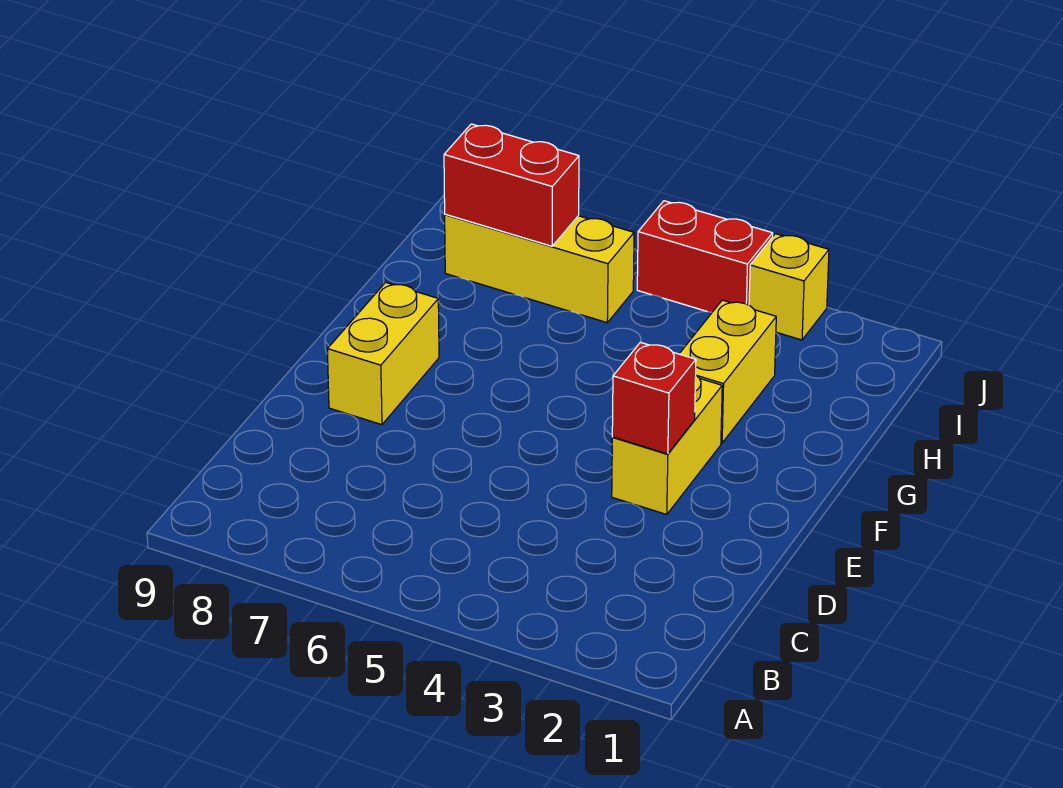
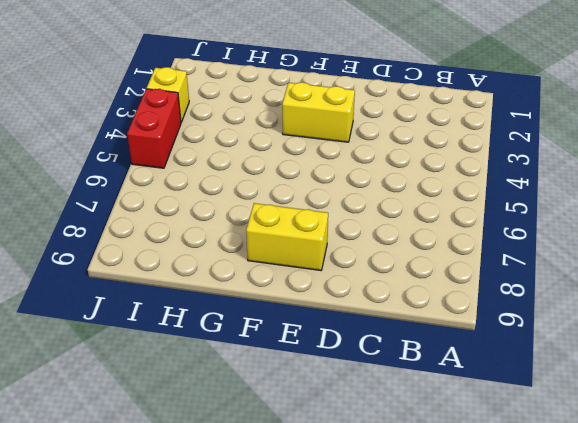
none -> yellow brick G3:H3 level 1
none -> yellow brick I6:I8 level 1

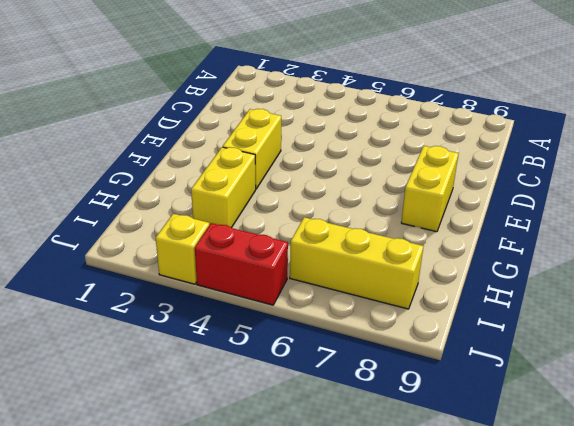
none -> red brick E3 level 2
none -> red brick I7:I8 level 2

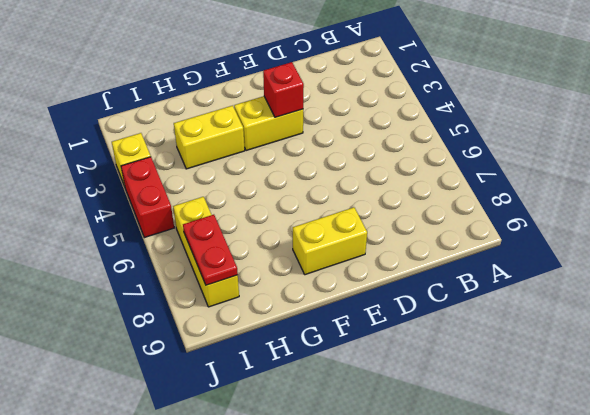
red plate I7:I8 level 2 -> red brick I7:I8 level 2

